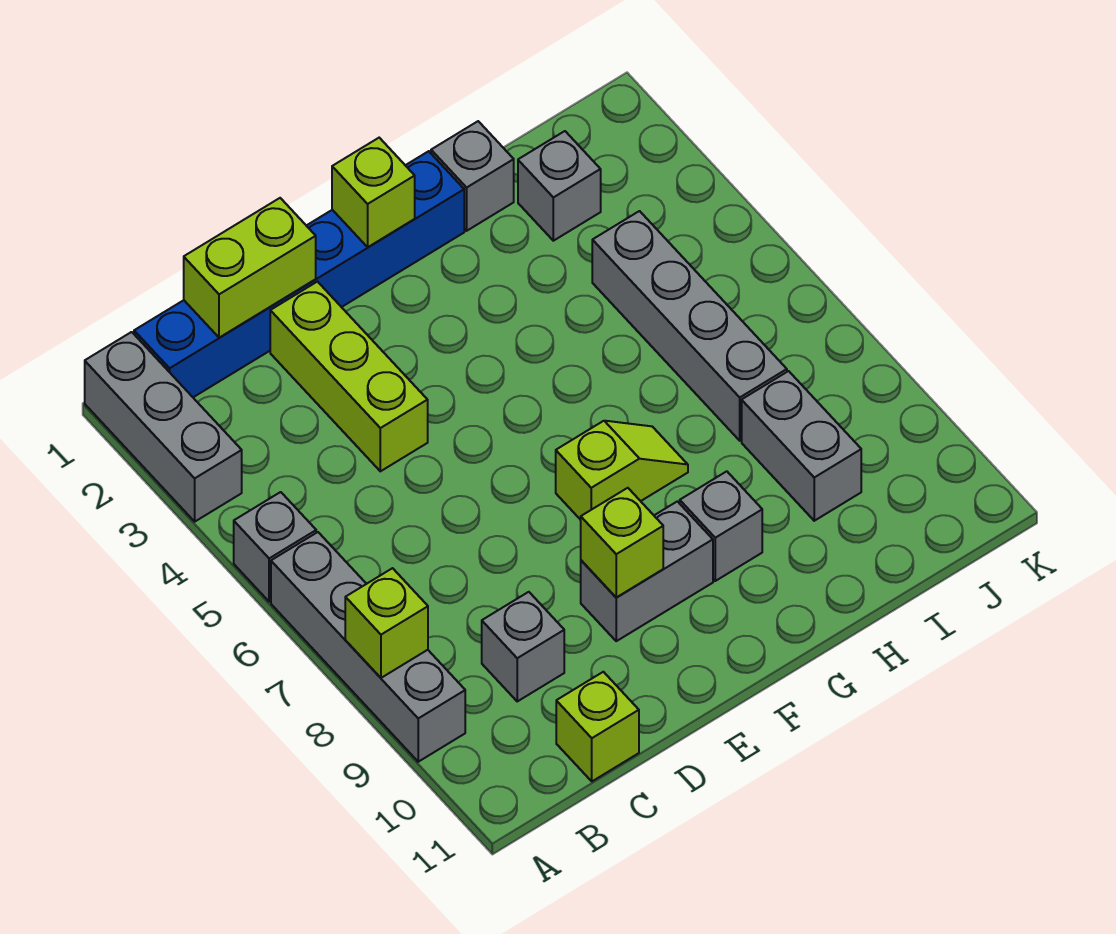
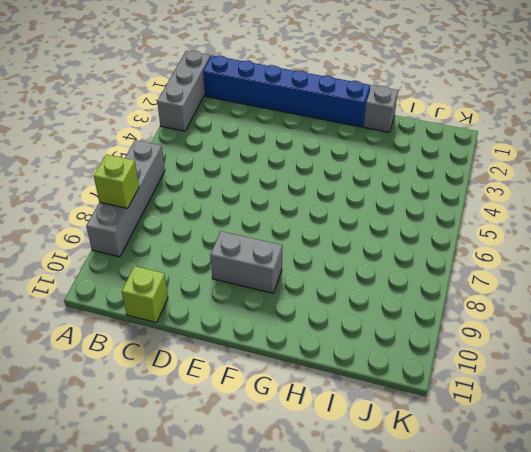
none -> grey brick A5 level 1
none -> grey brick C9 level 1
none -> lime brick D2:D4 level 1

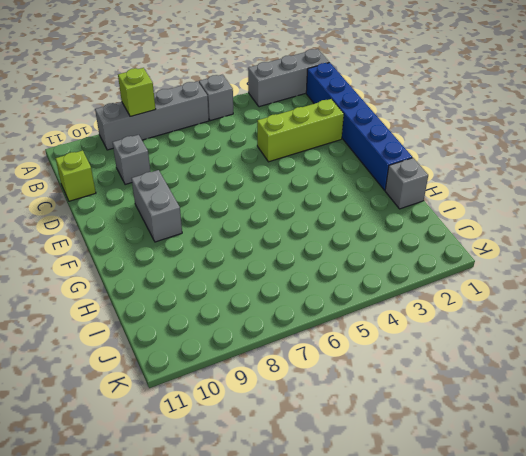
none -> lime slope F7:G7 level 1 top F
none -> grey brick G9 level 1
none -> grey brick I2 level 1

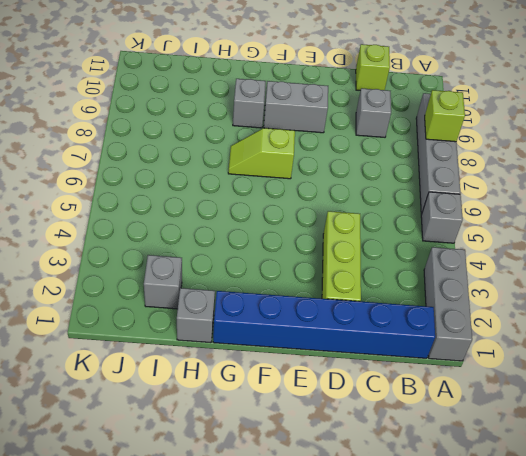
none -> grey brick I4:I7 level 1
none -> grey brick I8:I9 level 1
none -> lime brick C1:D1 level 2

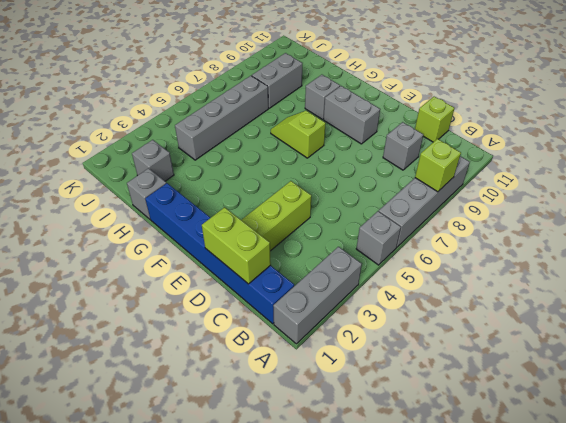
none -> lime brick E9 level 2
none -> lime brick F1 level 2

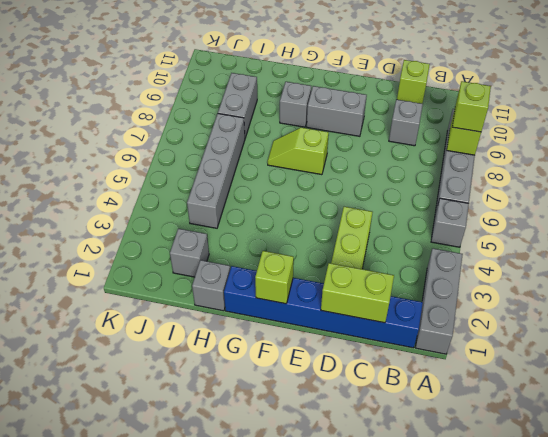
lime brick A8 level 3 -> lime brick E9 level 2

